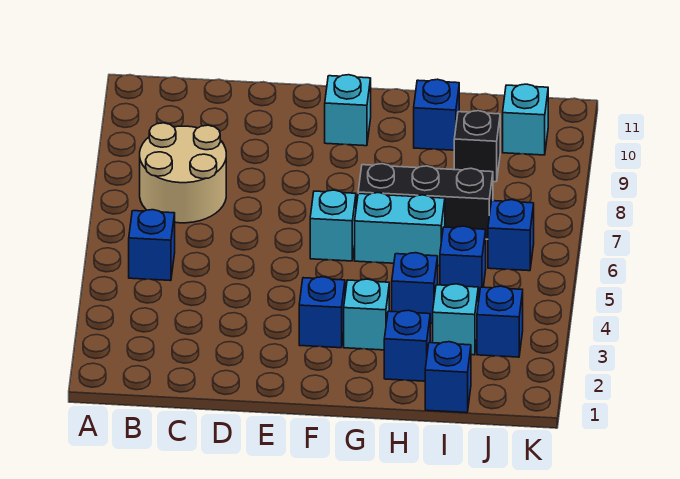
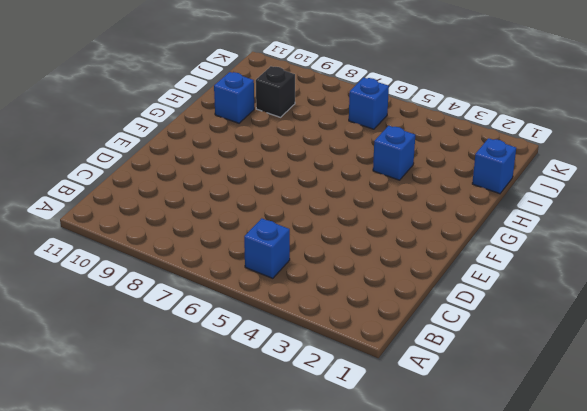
none -> tan round brick B7:C8 level 1
none -> blue brick F3 level 1
none -> cyan brick F6 level 1

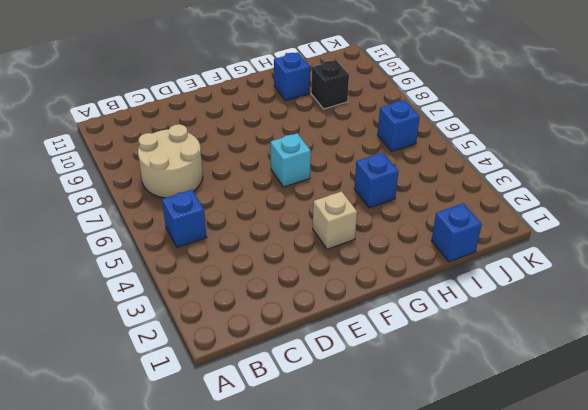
tan brick F3 level 1 -> blue brick F3 level 1
none -> cyan brick F10 level 1
none -> cyan brick G3 level 1
none -> cyan brick G6:H6 level 1

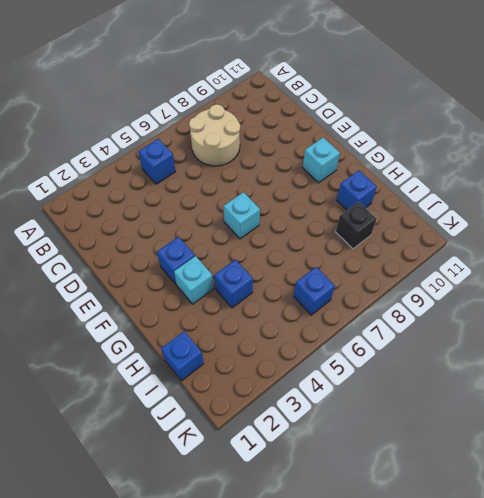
none -> cyan brick G6:H6 level 1
none -> black brick G7:I7 level 1
none -> blue brick H2 level 1

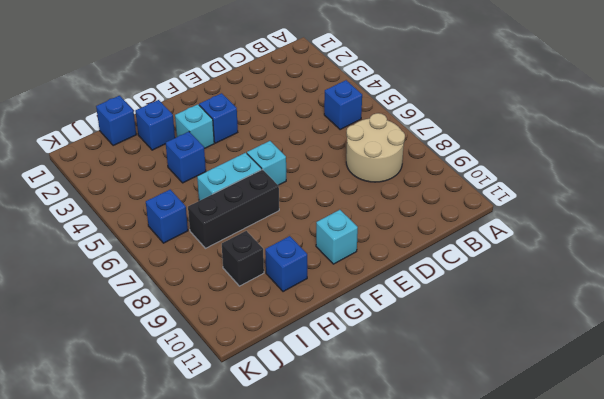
none -> cyan brick I3 level 1
none -> blue brick I5 level 1
none -> blue brick J3 level 1

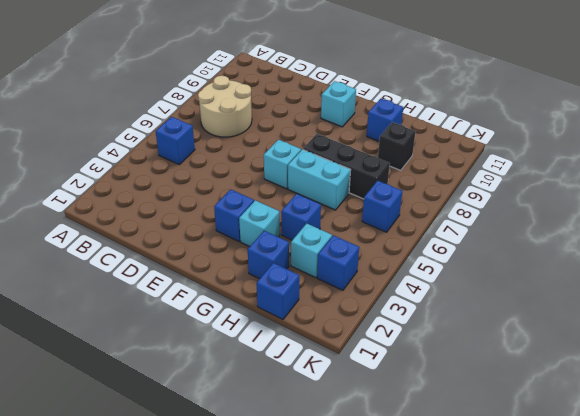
none -> blue brick I5 level 1
none -> cyan brick J10 level 1

